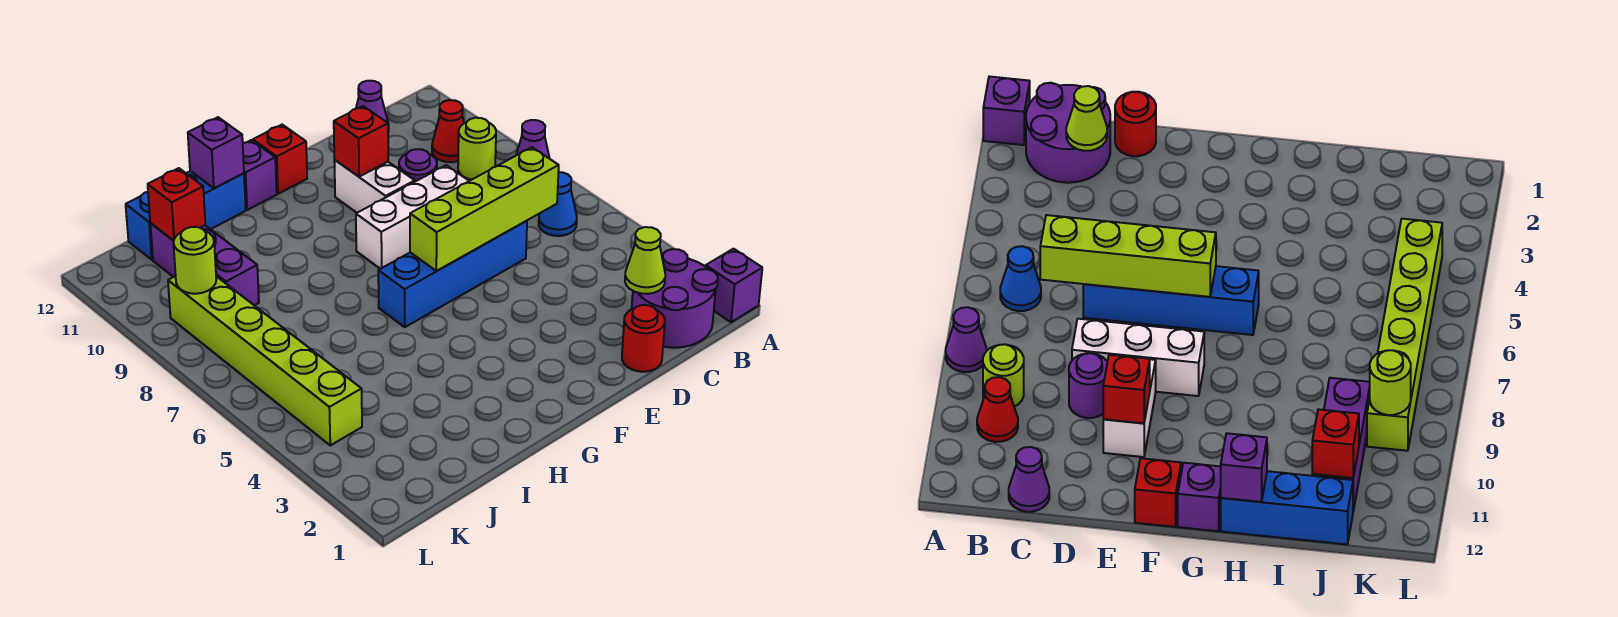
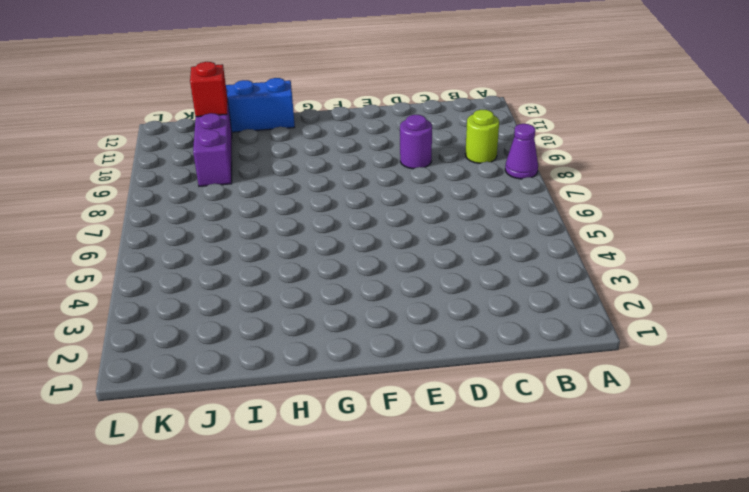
none -> purple brick A1 level 1
none -> purple round brick B1:C2 level 1
none -> blue cone B6 level 1

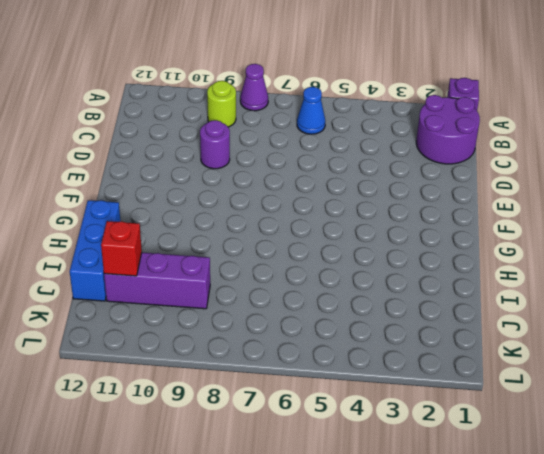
none -> red cone B10 level 1
none -> purple cone C12 level 1
none -> red round brick D1 level 1

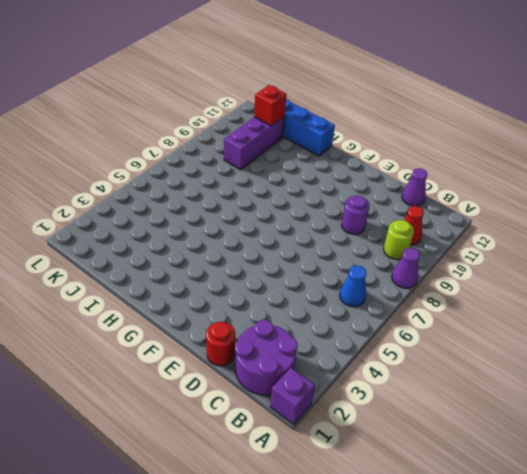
none -> blue brick D6:G6 level 1
none -> white brick D8:F8 level 1
none -> white brick E9:E10 level 1

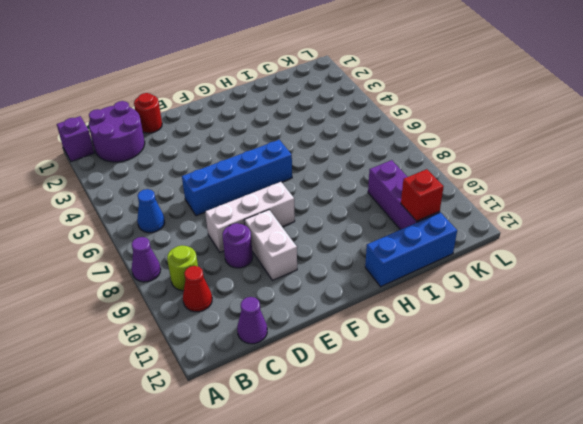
none -> red brick F12 level 1
none -> purple brick G12 level 1
none -> lime brick K4:K9 level 1

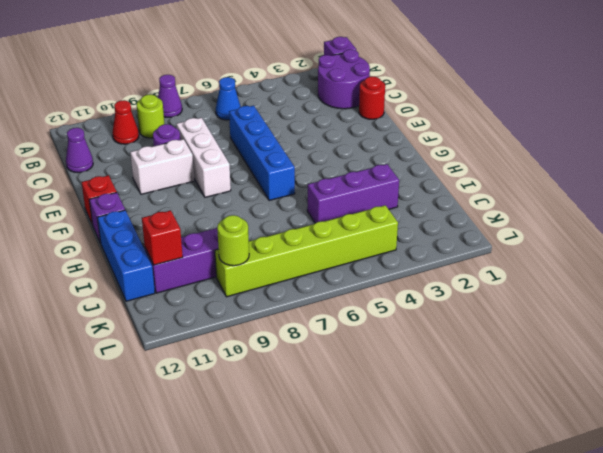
purple brick I3:I5 level 1 -> none
none -> lime cone C2 level 2
none -> lime brick C6:F6 level 2
none -> red brick E10 level 2

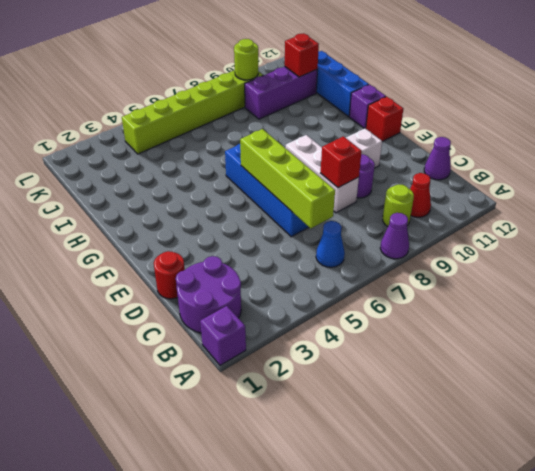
red brick D8 level 2 -> red brick E10 level 2
none -> lime cone C2 level 2
none -> purple brick H12 level 2

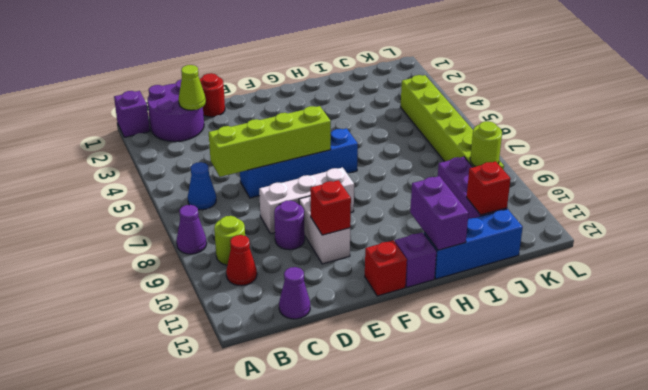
purple brick H11:H12 level 2 -> purple brick H12 level 2

